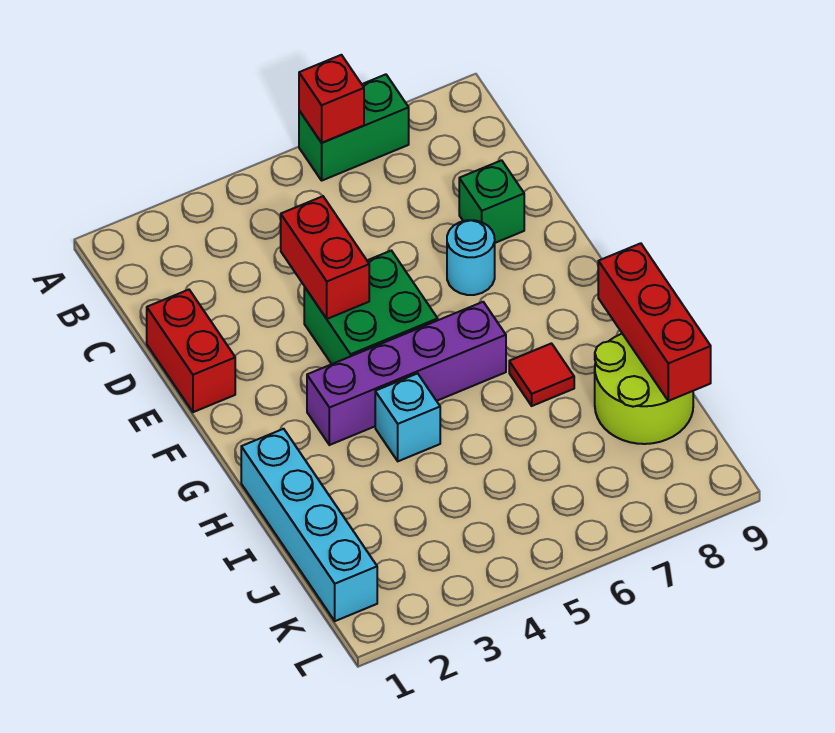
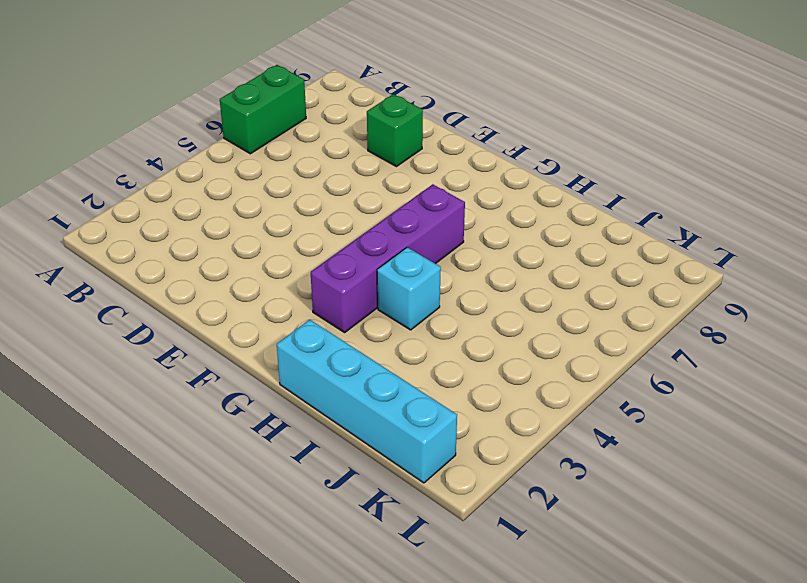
none -> red brick D1:E1 level 1
none -> green brick E4:F5 level 1
none -> cyan round brick E7 level 1

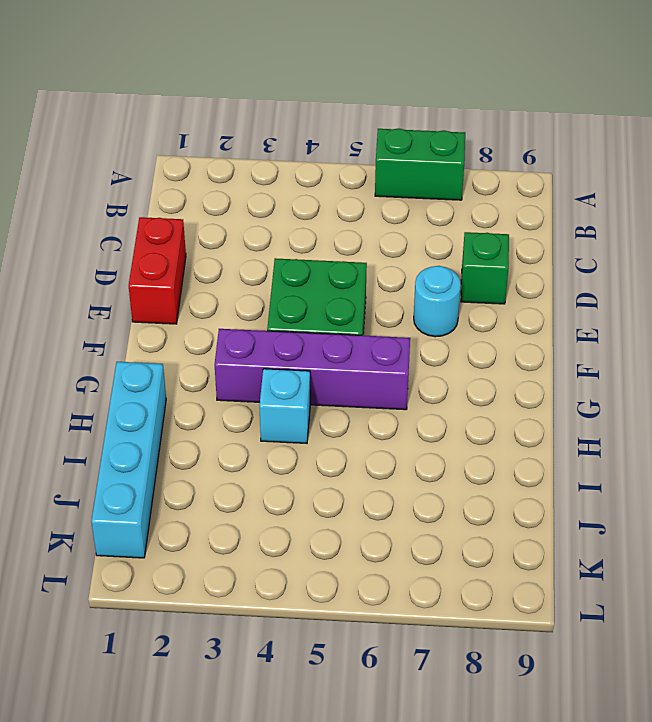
none -> red tile H7 level 1
none -> lime round brick I8:J9 level 1
none -> red brick A6 level 2

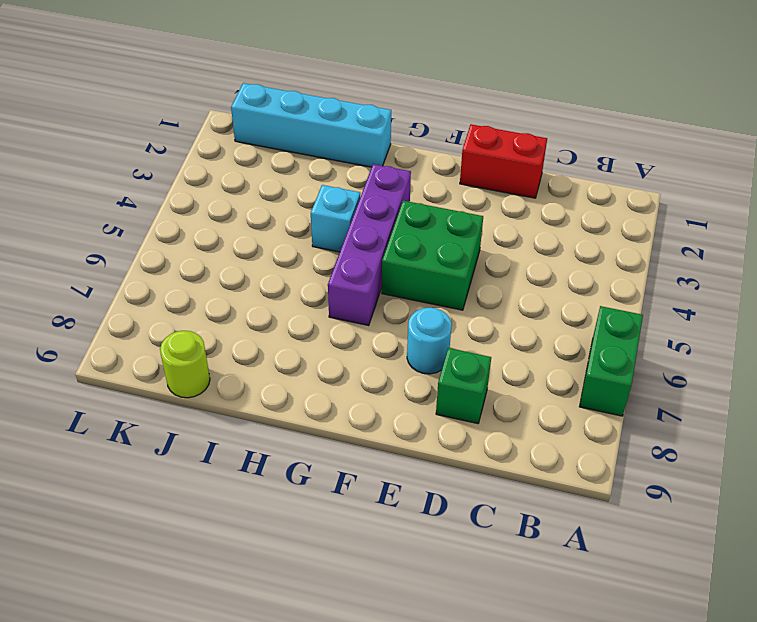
lime round brick J9 level 1 -> lime round brick I8:J9 level 1
none -> red tile H7 level 1
none -> red brick A6 level 2
none -> red brick D4:E4 level 2

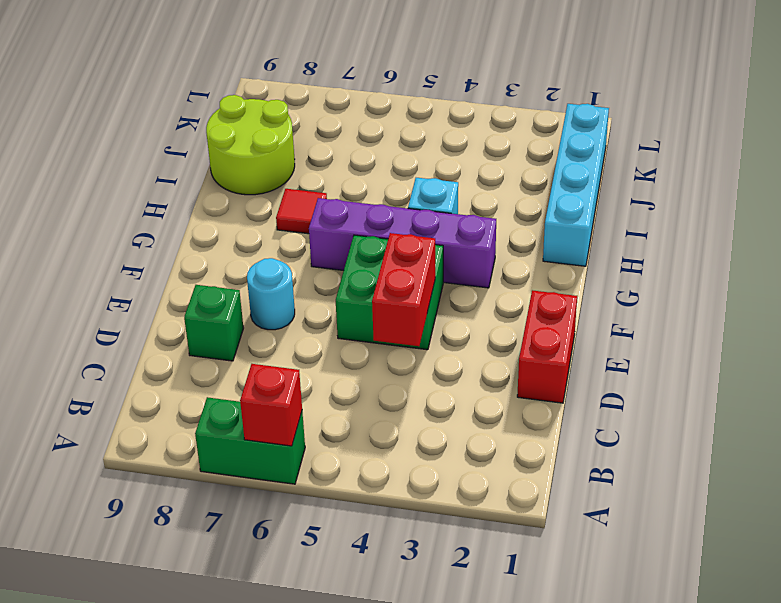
none -> red brick H9:J9 level 2

